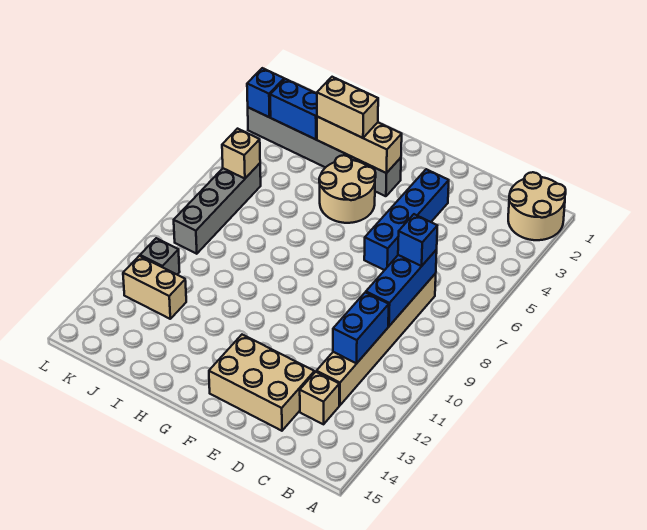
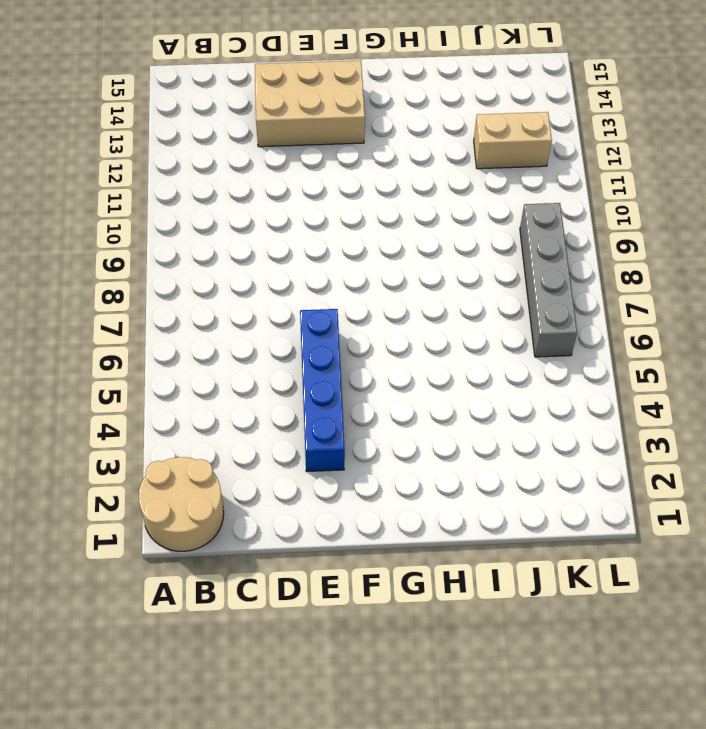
none -> tan brick C7:C12 level 1
none -> tan brick C13 level 1
none -> grey brick G3:L3 level 1

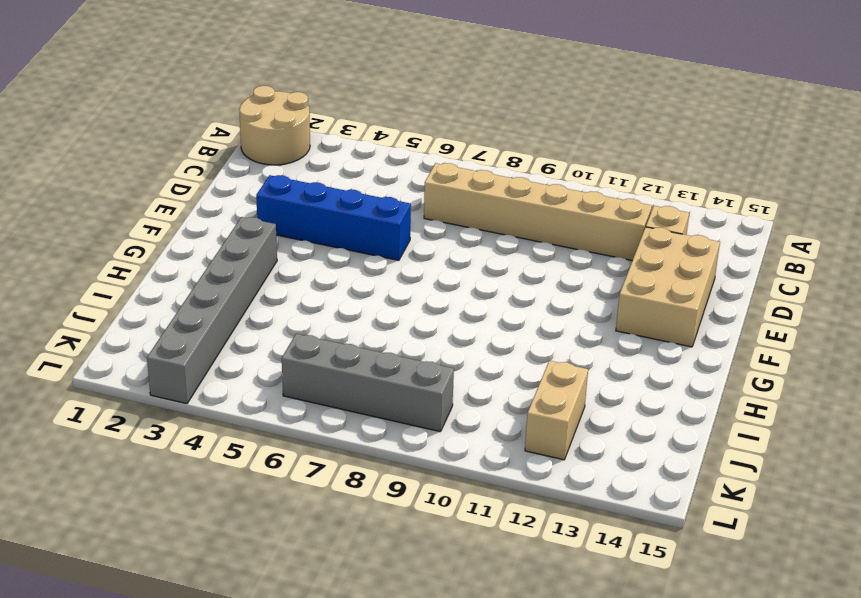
none -> tan round brick G4:H5 level 1
none -> grey brick K11 level 1
none -> blue brick C7:C9 level 2

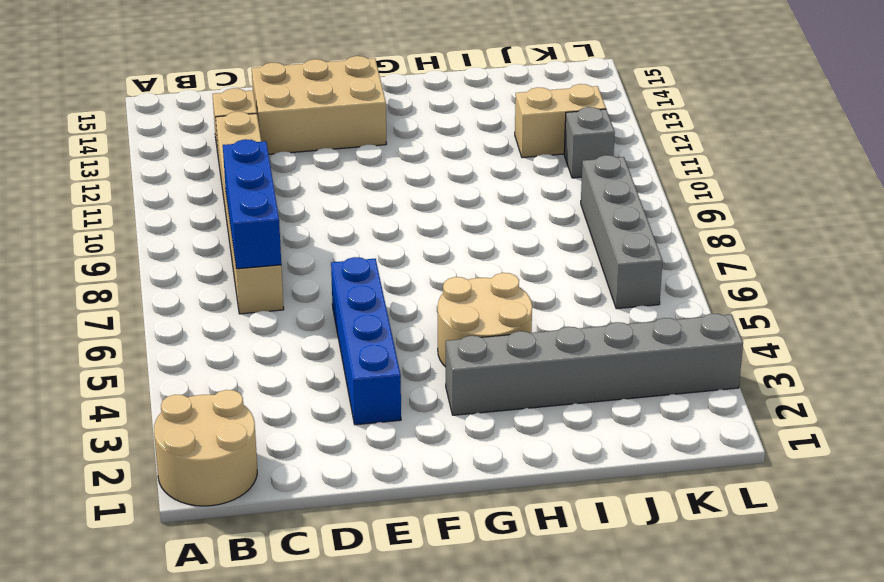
none -> blue brick C10:C11 level 2
none -> tan brick G3:I3 level 2
none -> blue brick J3:K3 level 2

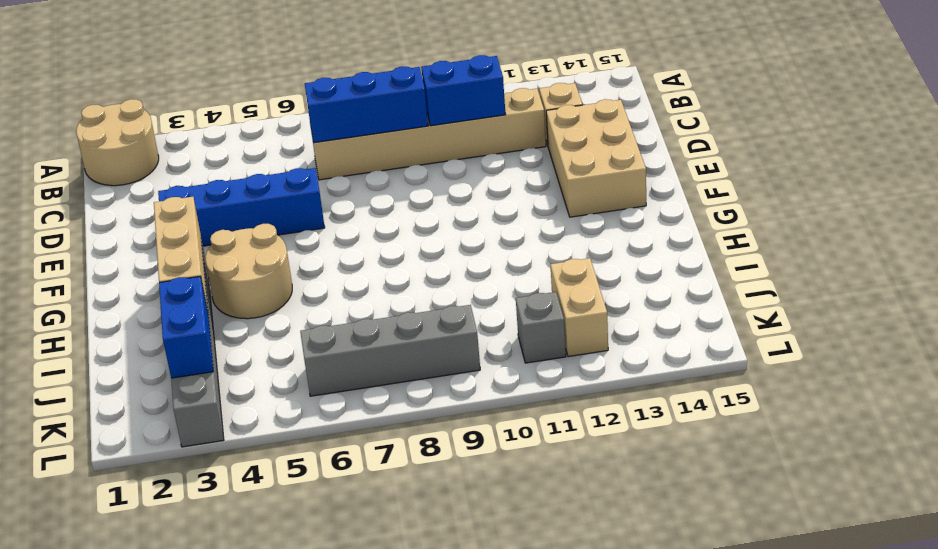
none -> tan brick K6 level 2
none -> blue brick L3 level 2
none -> blue brick C7 level 3

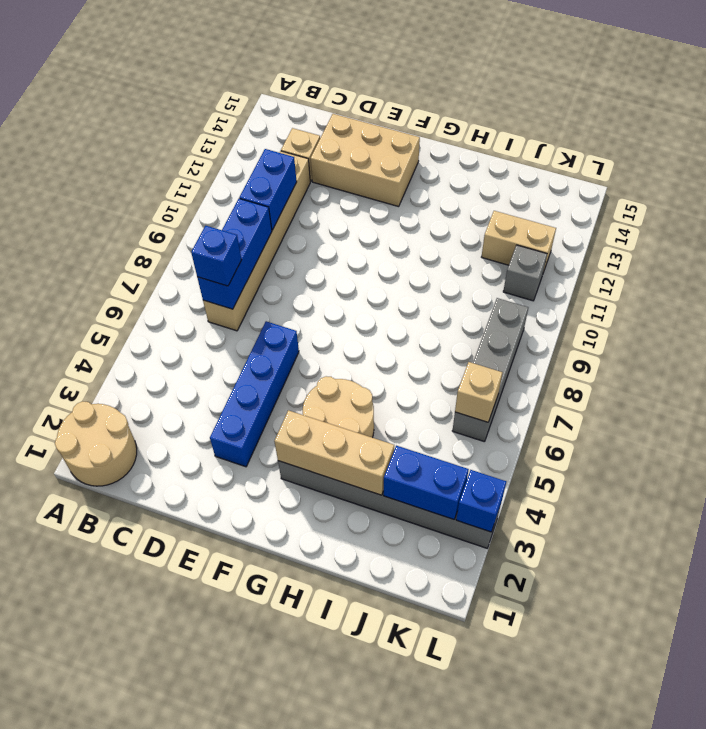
none -> tan brick H3:I3 level 3

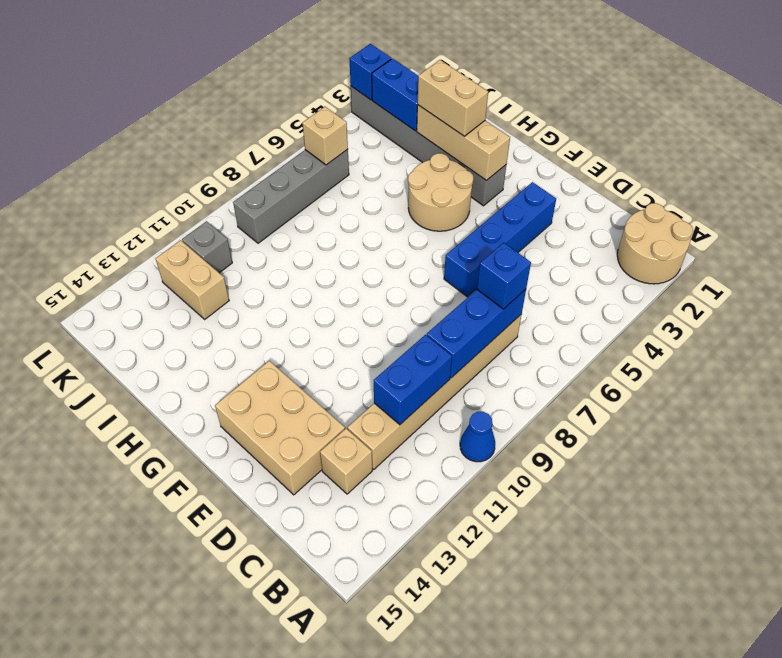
blue cone A10 level 1 -> none

